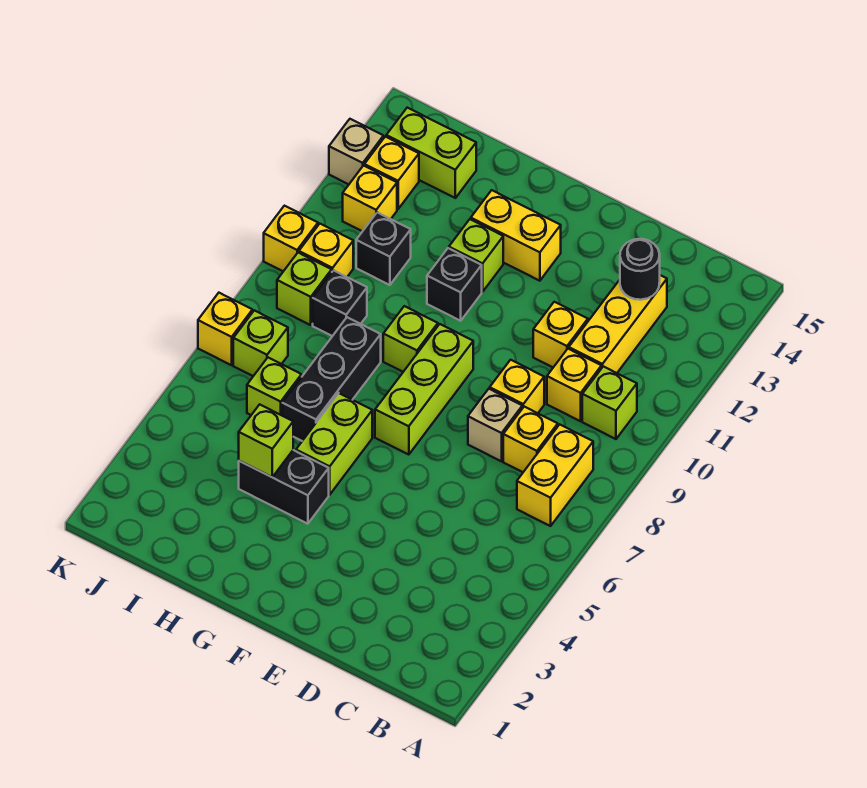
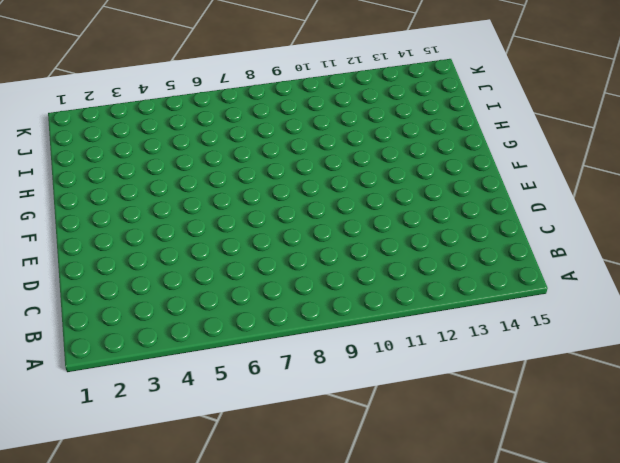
none -> yellow brick B7:B8 level 1
none -> lime brick B10 level 1
none -> yellow brick C8 level 1
none -> yellow brick C10 level 1

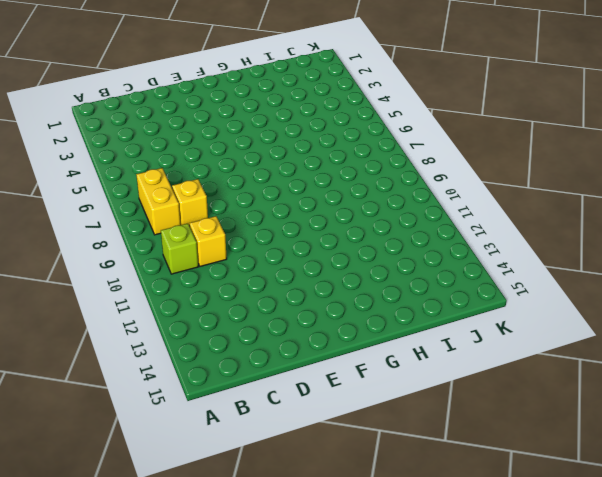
none -> yellow brick C11:C13 level 1
none -> tan brick D8 level 1
none -> yellow brick D9 level 1
none -> yellow brick D11 level 1

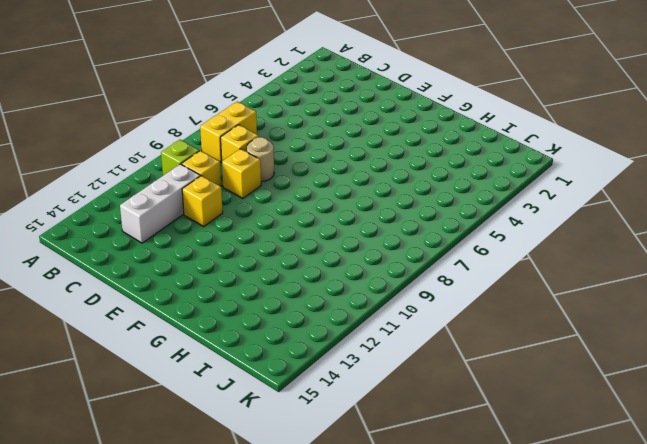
white brick C11:C13 level 1 -> yellow brick C11:C13 level 1
tan round brick D8 level 1 -> tan brick D8 level 1
none -> lime brick F7:F9 level 1
none -> yellow brick F13:G13 level 1
none -> black brick G4:H4 level 1
none -> lime brick G5:G6 level 1

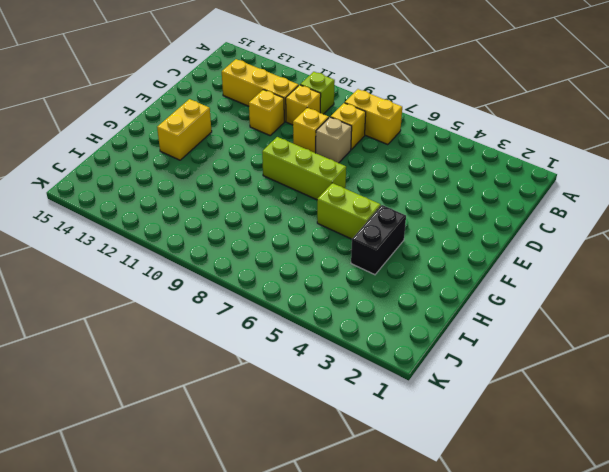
none -> lime brick G9 level 1
none -> black brick G11 level 1
none -> lime brick G12 level 1
none -> black brick H6:H8 level 1

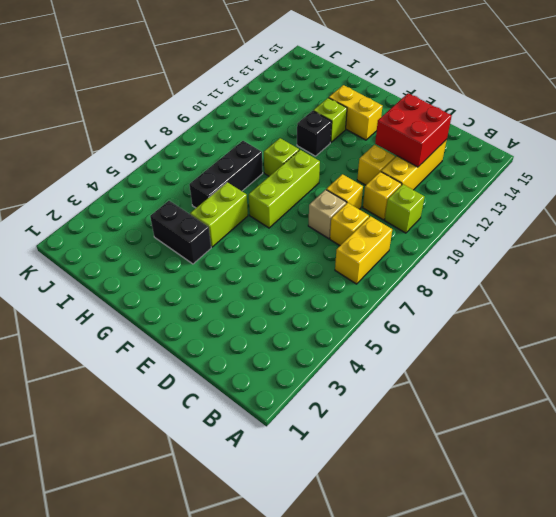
red brick C12:D13 level 2 -> black round brick C13 level 2
none -> lime brick I6 level 1
none -> black brick I9 level 1
none -> black brick I11 level 1
none -> lime brick I14:J14 level 1

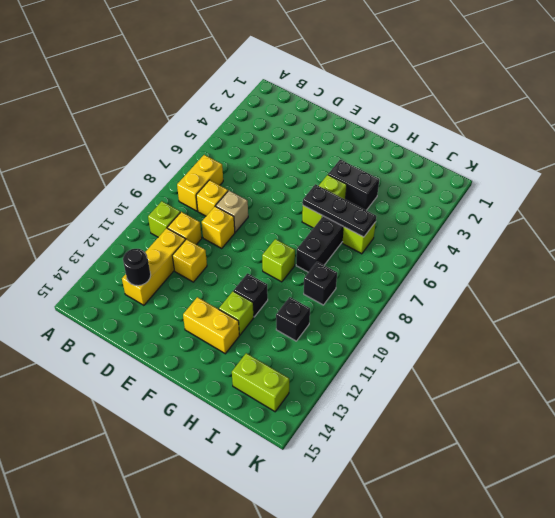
black plate G6:I6 level 2 -> none
none -> lime brick F7:F9 level 1
none -> lime brick J7 level 1
none -> lime brick J9 level 1
none -> yellow brick J10 level 1

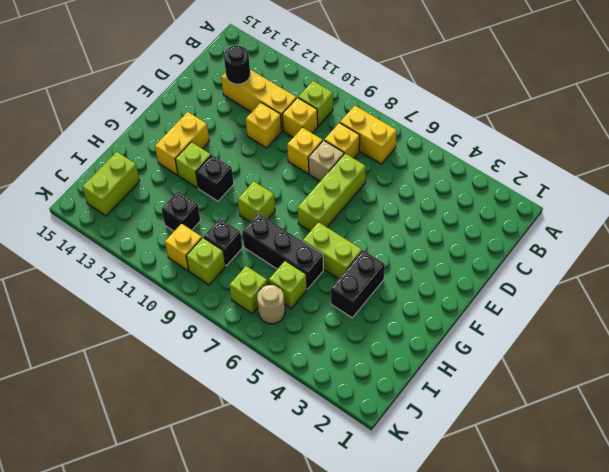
lime brick D7:F7 level 1 -> lime brick F7:F9 level 1
tan round brick J6 level 1 -> none
none -> yellow brick J12 level 1
none -> yellow brick J13 level 1
none -> yellow brick K7 level 1
none -> yellow brick K10 level 1

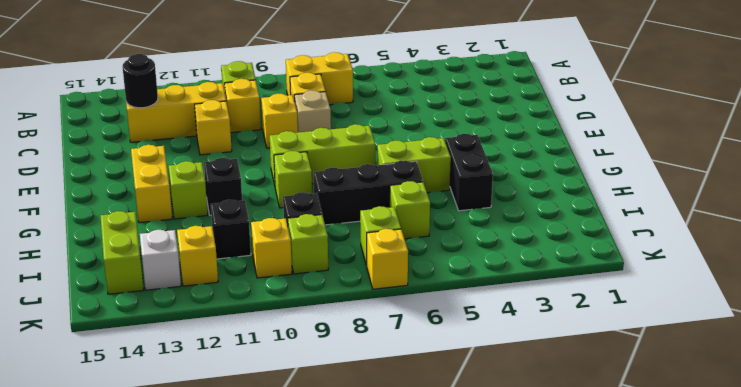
white brick J13 level 1 -> yellow brick J13 level 1
none -> yellow brick K10 level 1
none -> tan brick K13 level 1
none -> lime brick H4 level 2

